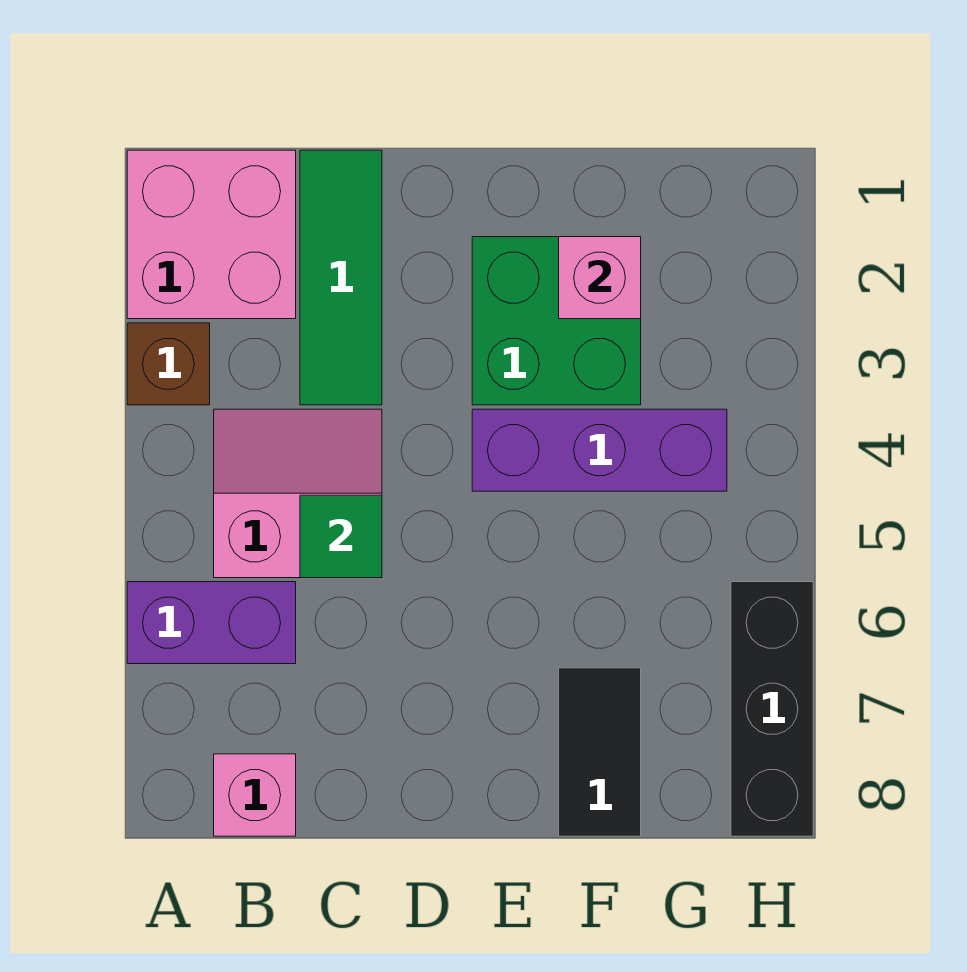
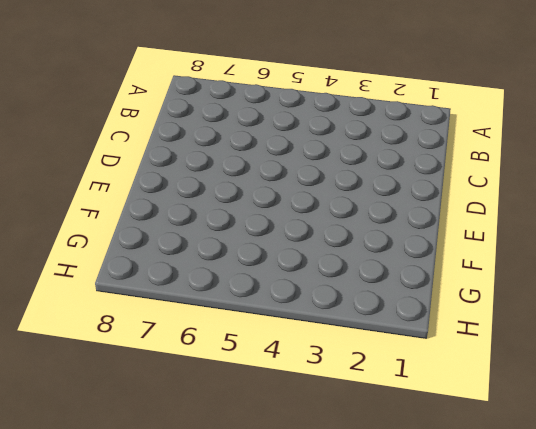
none -> pink brick A1:B2 level 1
none -> brown brick A3 level 1
none -> purple brick A6:B6 level 1

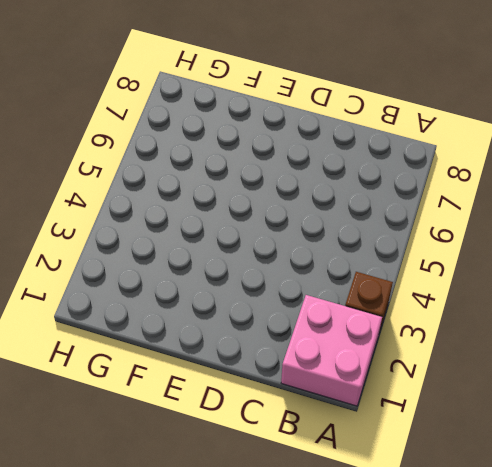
none -> purple brick A6:B6 level 1
none -> pink slope B4:C5 level 1 top 5
none -> pink brick B8 level 1

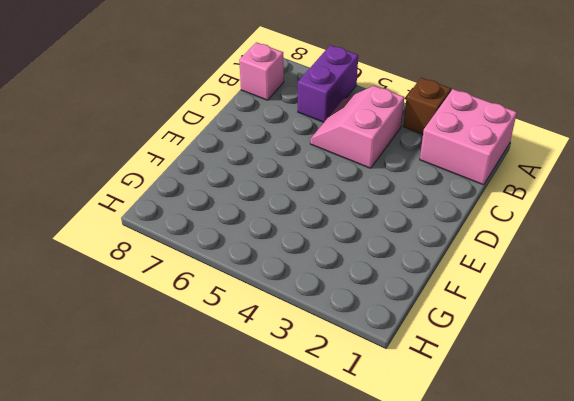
pink slope B4:C5 level 1 top 4 -> pink slope B4:C5 level 1 top 5
none -> green tile C1:C3 level 1
none -> green brick E2:F3 level 1
none -> purple brick E4:G4 level 1

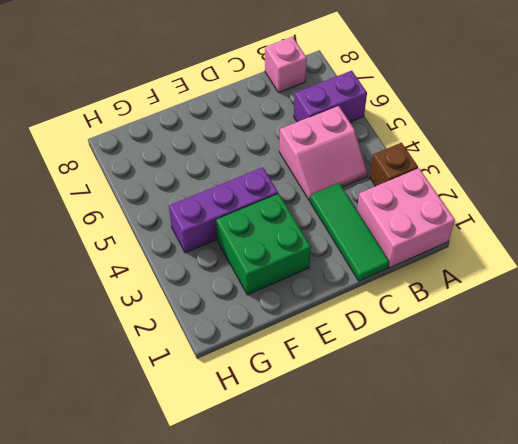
none -> black tile F7:F8 level 1
none -> black brick H6:H8 level 1
none -> green tile C5 level 2

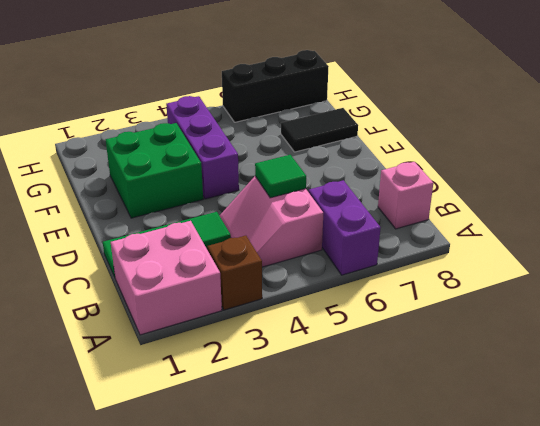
none -> pink brick F2 level 2

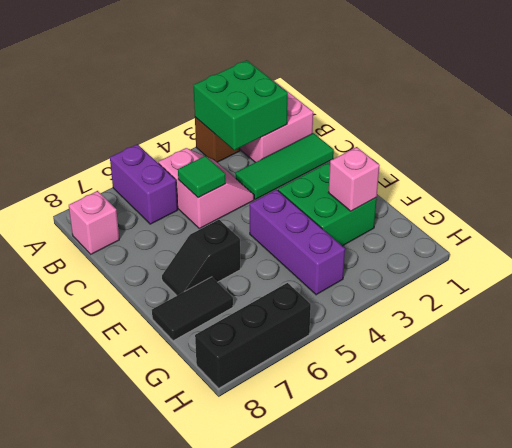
green brick A2:B3 level 2 -> none
black slope E6:E7 level 1 top 6 -> none

